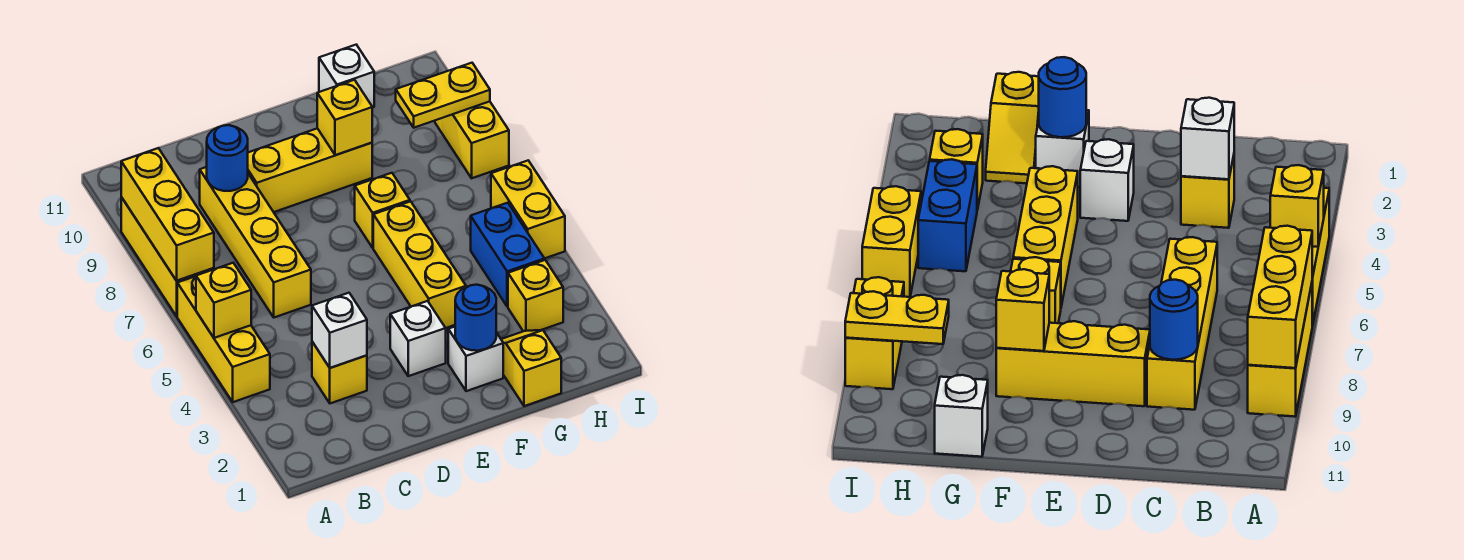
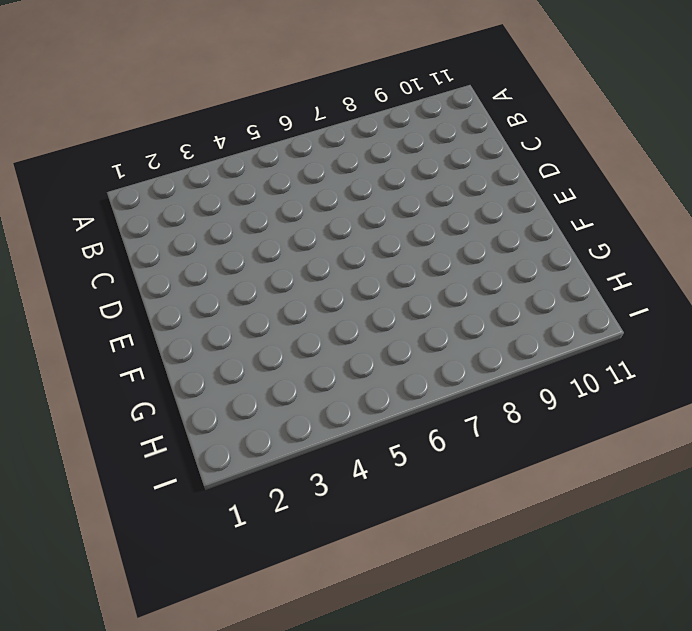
none -> yellow brick A4:A6 level 1
none -> yellow brick A7:A9 level 1
none -> yellow brick C3 level 1

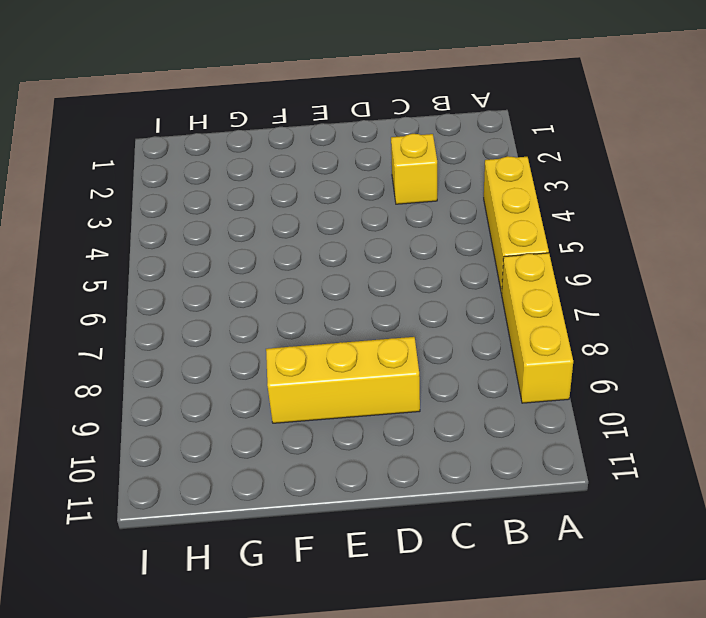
none -> yellow brick C6:C9 level 1
none -> white brick E3 level 1
none -> white brick F2 level 1

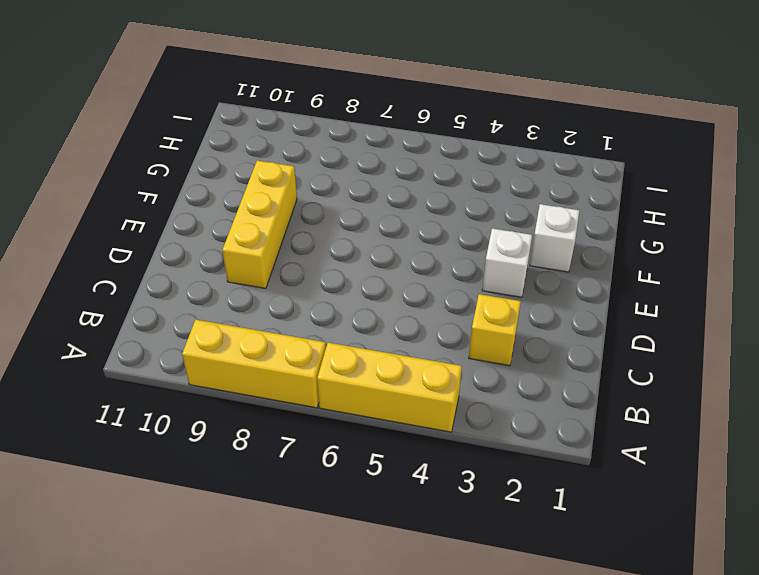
none -> yellow brick C6:C9 level 1
none -> yellow brick F4:F6 level 1
none -> yellow brick F7 level 1

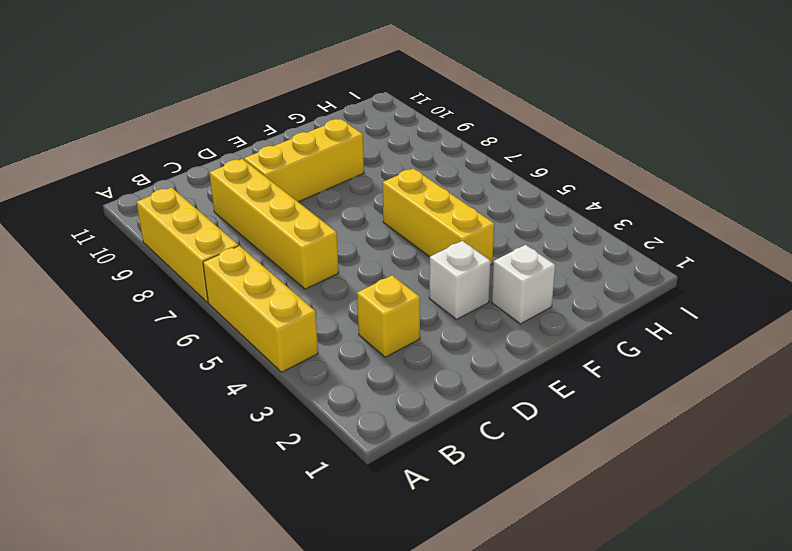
none -> yellow brick F7 level 1
none -> yellow slope G1:G2 level 1 top 1
none -> white brick G11 level 1

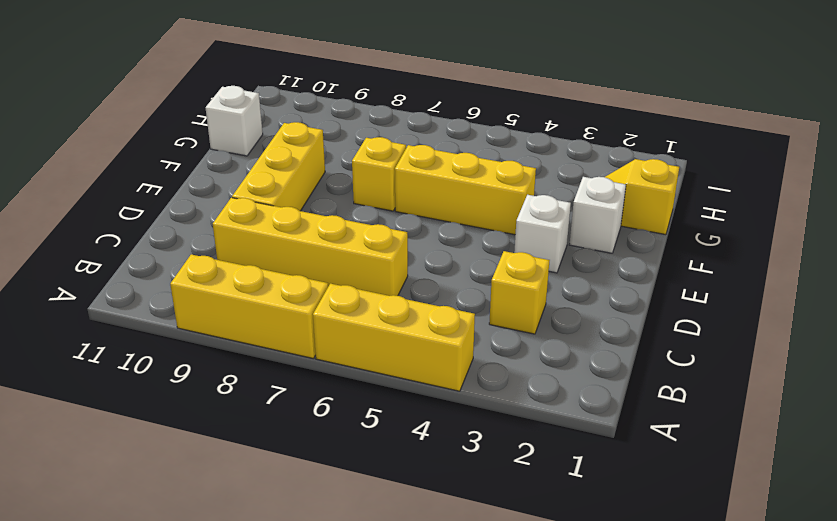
none -> yellow brick H3 level 1
none -> blue brick H4:H5 level 1
none -> yellow brick I5:I6 level 1

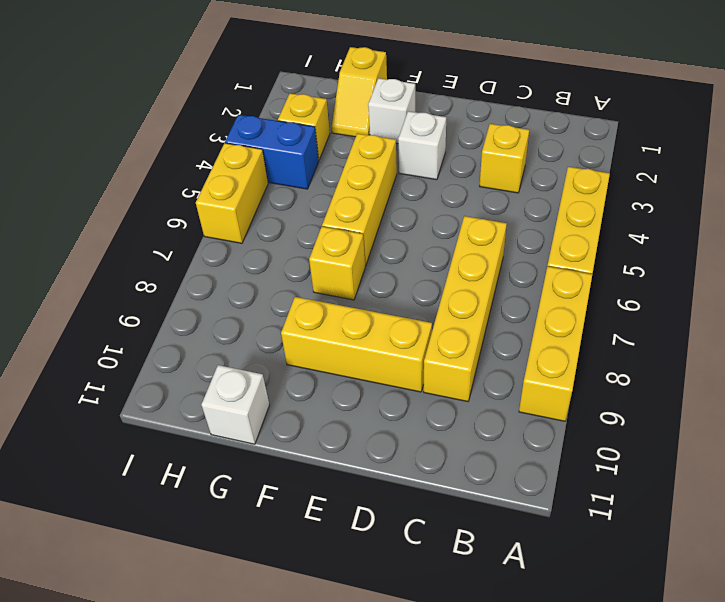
blue brick H4:I4 level 1 -> blue brick H4:H5 level 1
none -> yellow brick I8:I9 level 1
none -> yellow brick A5 level 2
none -> yellow brick A7:A9 level 2

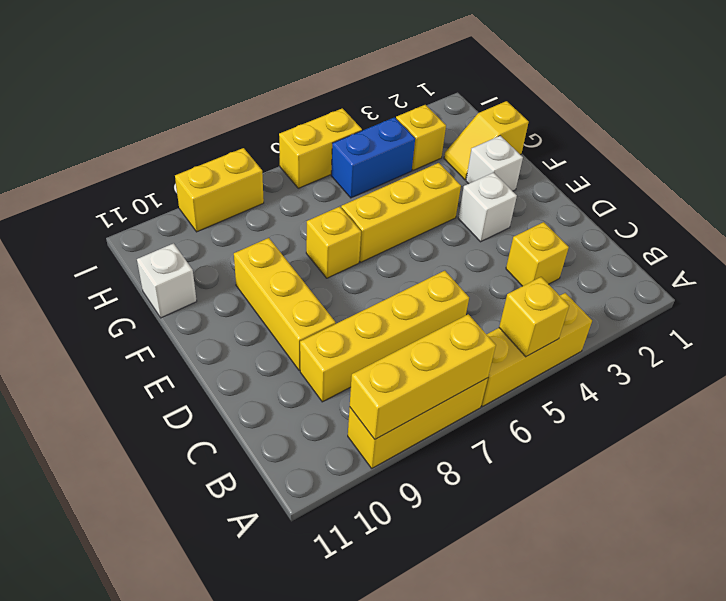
none -> white brick C3 level 2
none -> blue round brick C9 level 2
none -> blue round brick F2 level 2

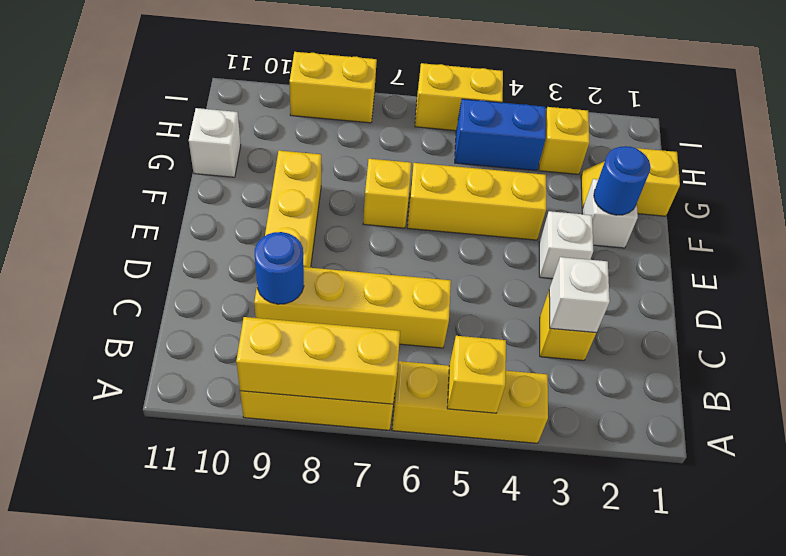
none -> yellow brick F9 level 2
none -> yellow plate H9:I9 level 2

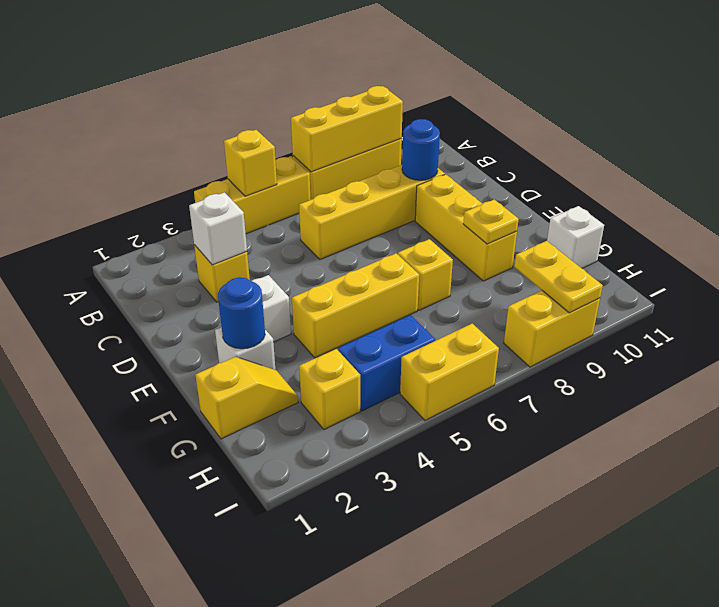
yellow plate F9 level 2 -> yellow brick F9 level 2

